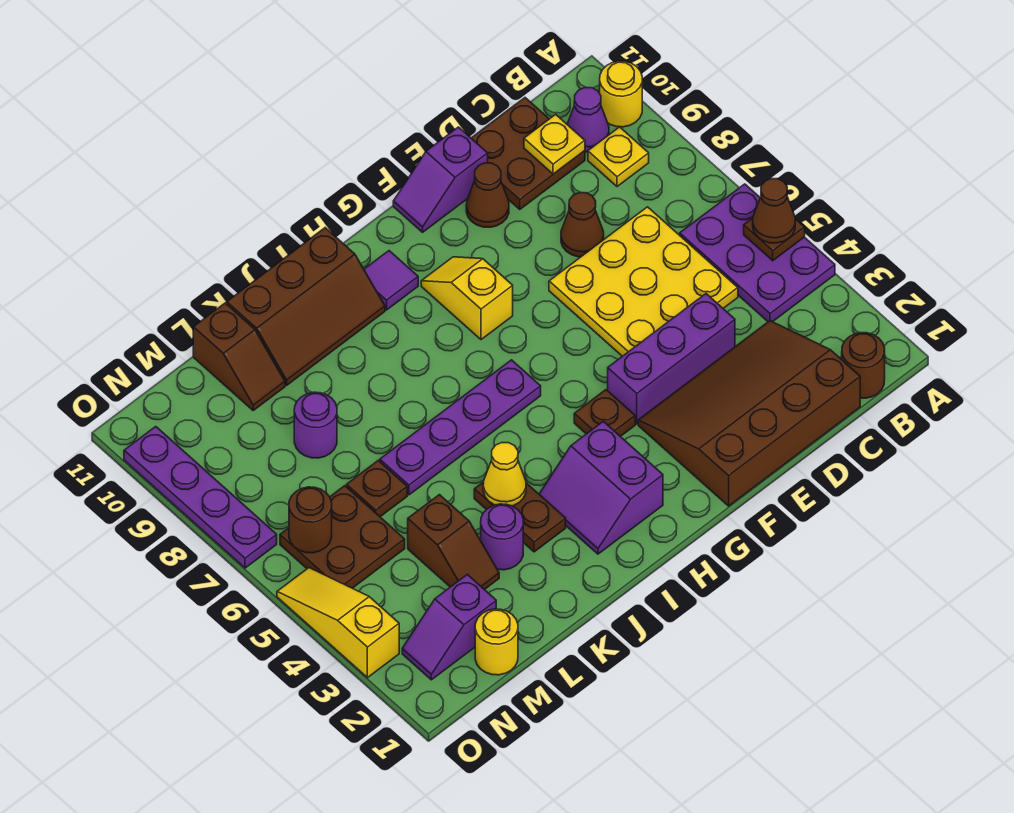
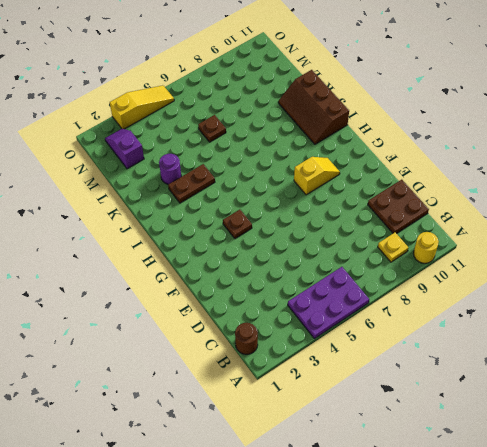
none -> purple cone B10 level 1
none -> brown slope C1:F3 level 1 top 1
none -> yellow plate C5:E7 level 1
none -> purple brick D4:F4 level 1

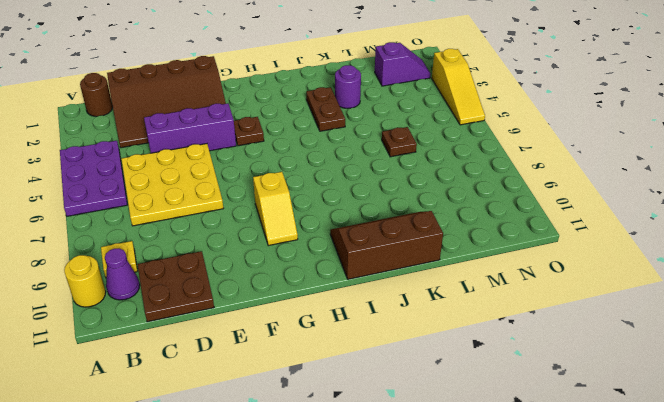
none -> brown cone D8 level 1
none -> brown cone E10 level 1
none -> purple slope E11:F11 level 1 top E
none -> purple slope H2:I3 level 1 top H

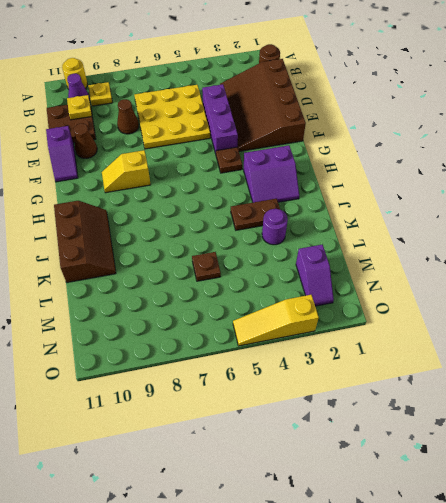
none -> purple plate A4:B6 level 1
none -> purple plate H6:K6 level 1
none -> purple tile H10 level 1
none -> brown slope L3:L4 level 1 top 4

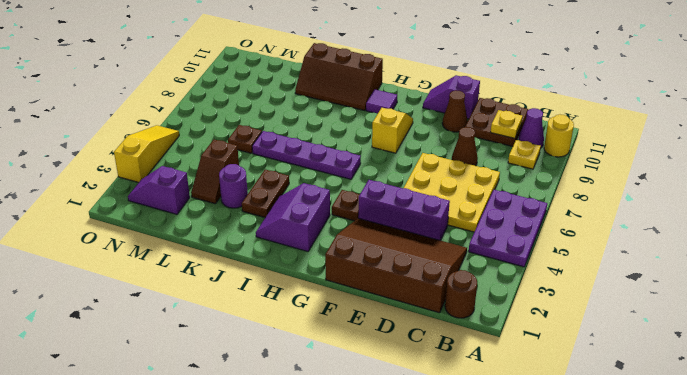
none -> purple round brick L8 level 1
none -> brown slope L10:L11 level 1 top 11
none -> yellow round brick M1 level 1
none -> brown plate M5:N6 level 1

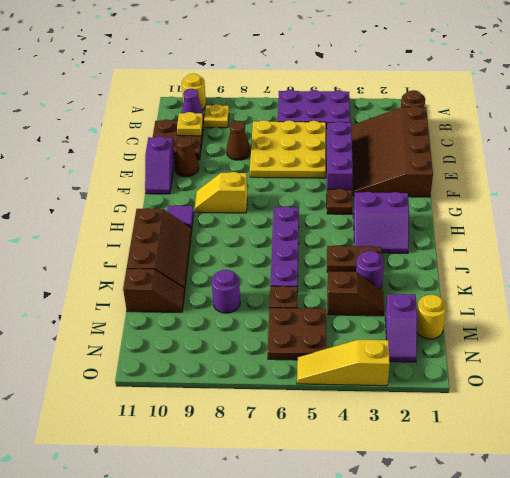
none -> purple plate O7:O10 level 1
none -> brown plate A5 level 2
none -> yellow cone J4 level 2
none -> brown round brick N6 level 2

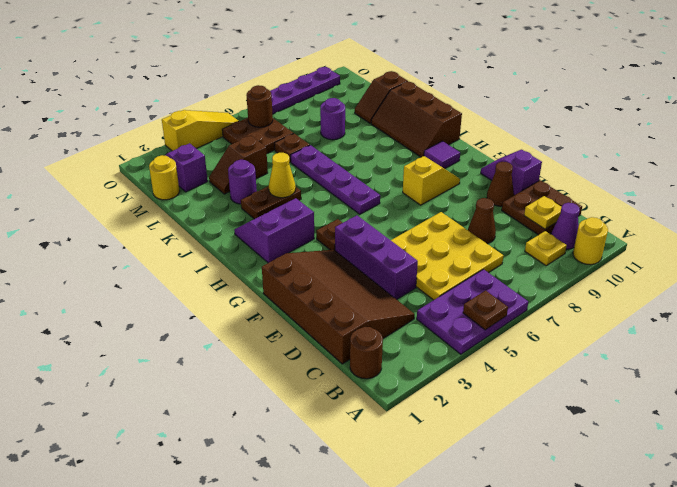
none -> brown cone A5 level 3

